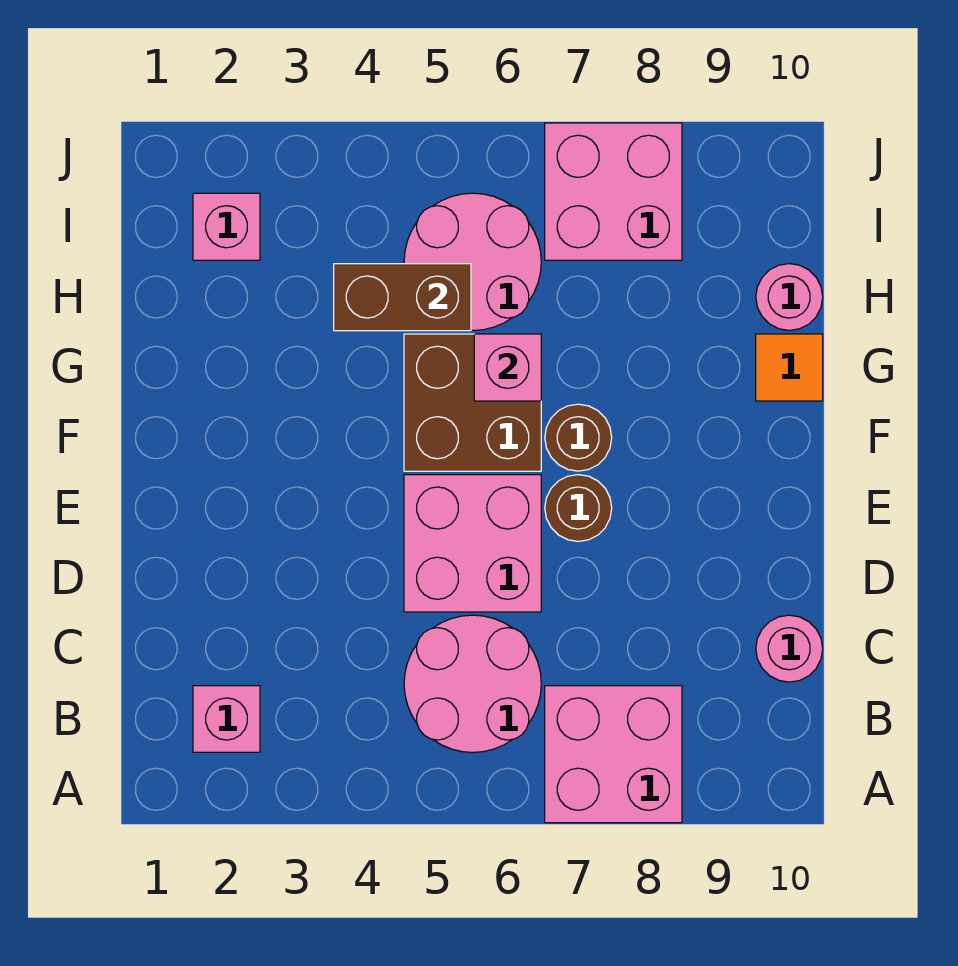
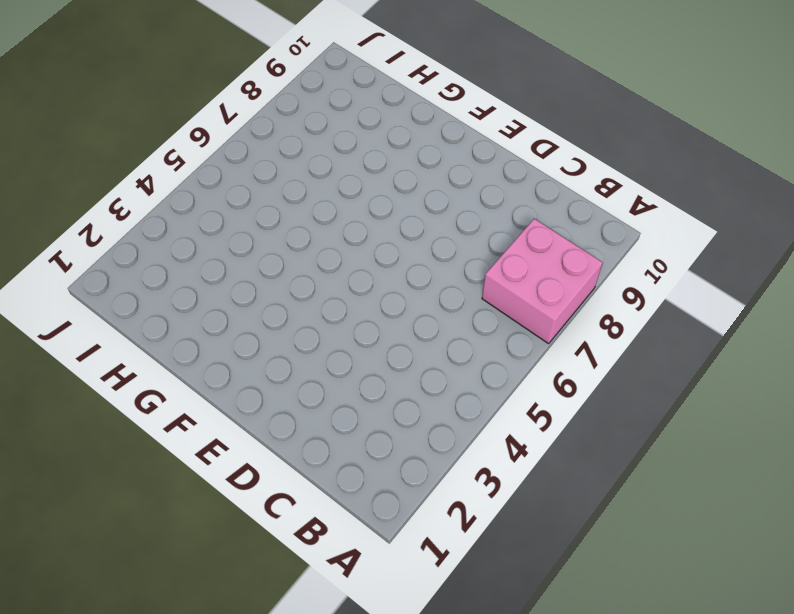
none -> pink brick B2 level 1
none -> pink round brick B5:C6 level 1
none -> pink round brick C10 level 1

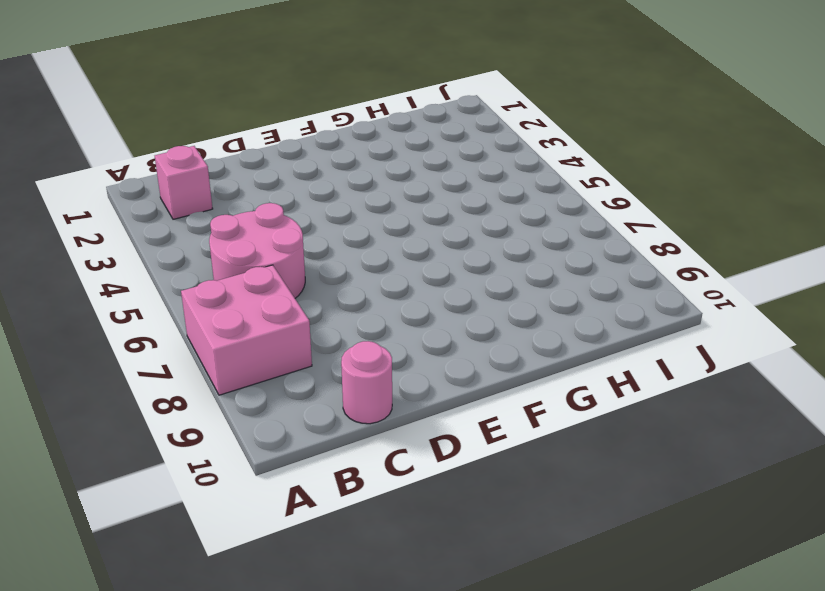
none -> pink brick D5:E6 level 1
none -> brown round brick E7 level 1
none -> brown brick F5:G6 level 1

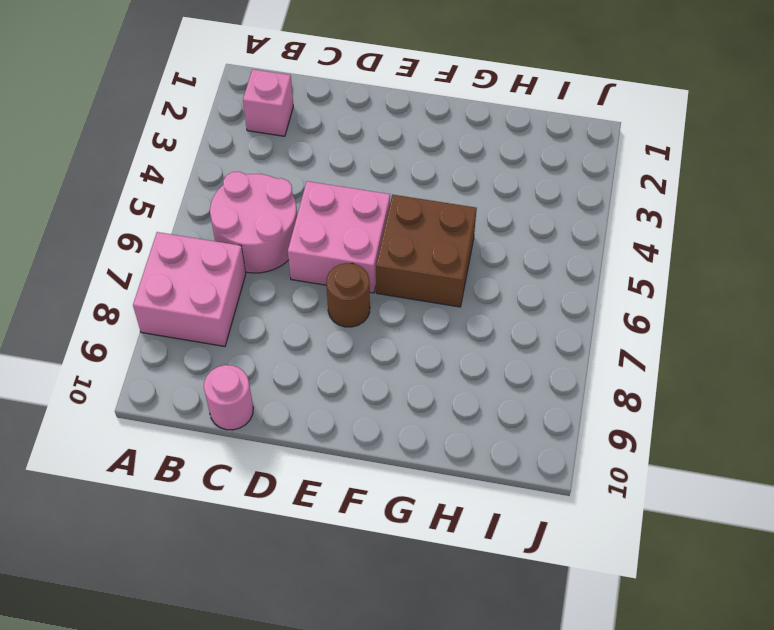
none -> brown round brick F7 level 1
none -> orange tile G10 level 1
none -> pink round brick H5:I6 level 1

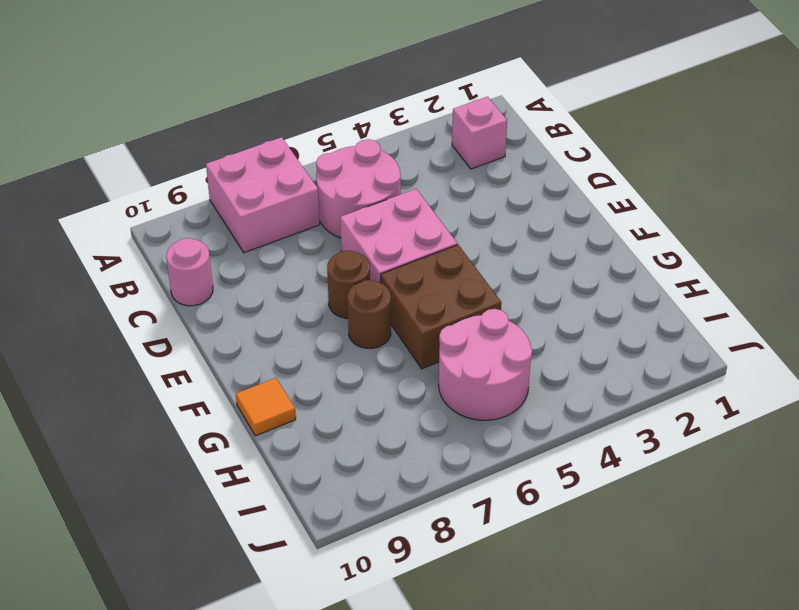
none -> pink round brick H10 level 1
none -> pink brick I2 level 1
none -> pink brick I7:J8 level 1

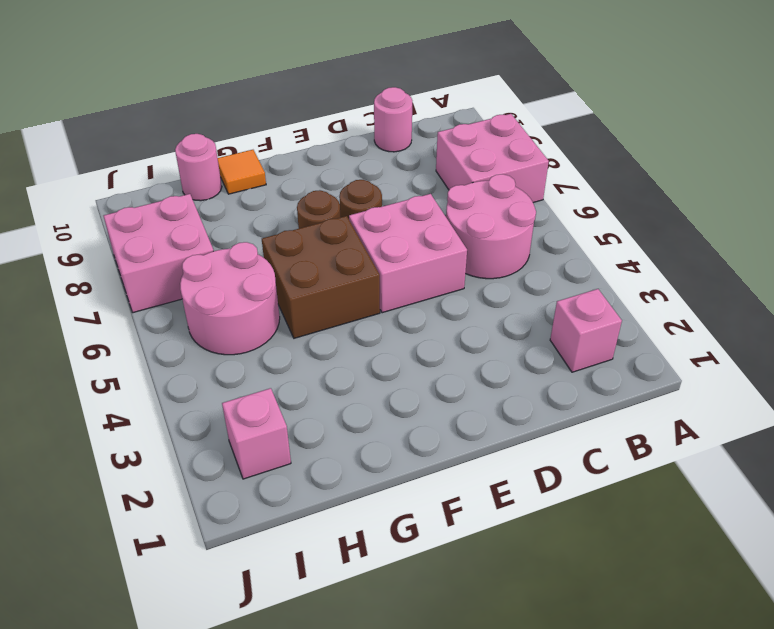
none -> pink brick G6 level 2
none -> brown brick H4:H5 level 2

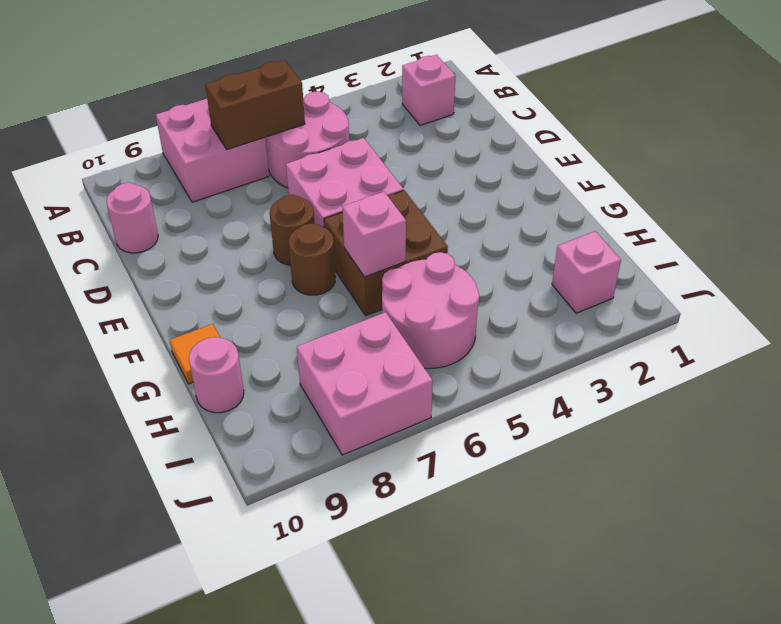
brown brick B6:B7 level 2 -> brown brick H4:H5 level 2

